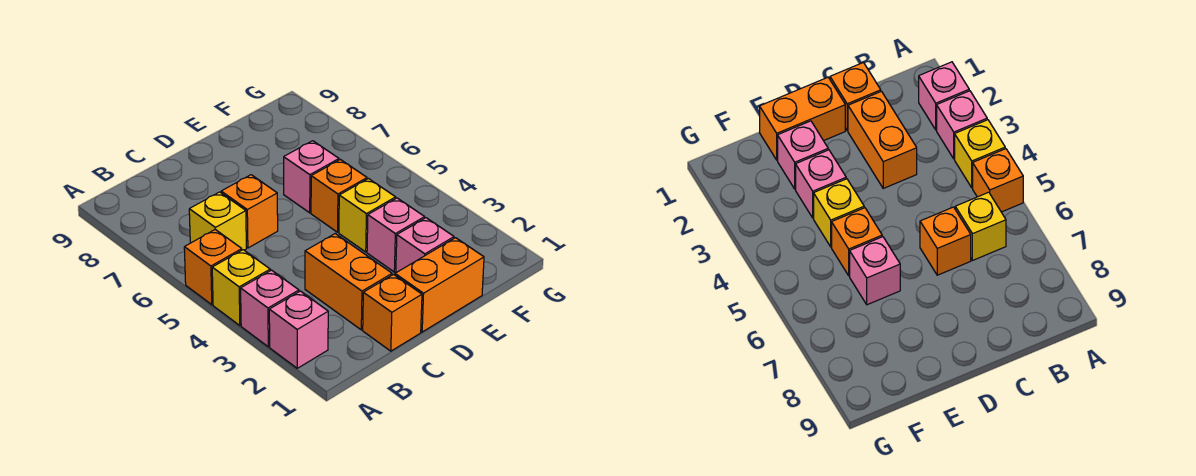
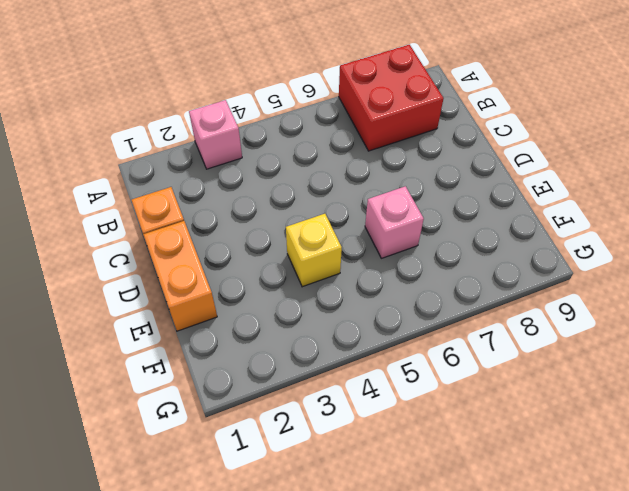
red brick A7:B8 level 1 -> none
none -> pink brick A2 level 1
none -> yellow brick A4 level 1
none -> orange brick A5 level 1

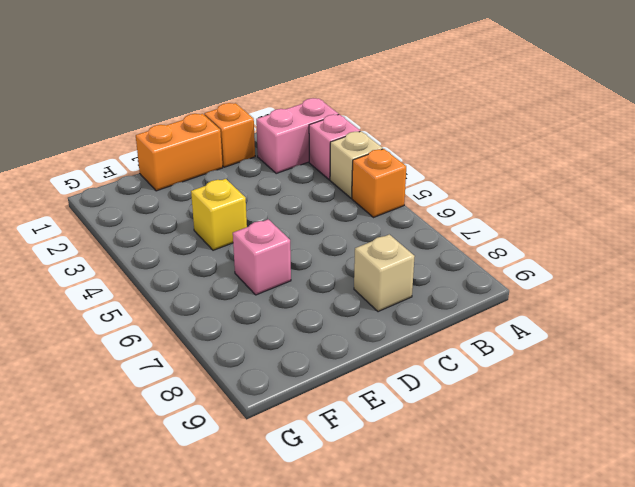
pink brick A2:B2 level 1 -> pink brick A2 level 1
tan brick A4 level 1 -> yellow brick A4 level 1
tan brick C8 level 1 -> none
none -> yellow brick B6 level 1
none -> orange brick C2:C3 level 1
none -> orange brick C6 level 1

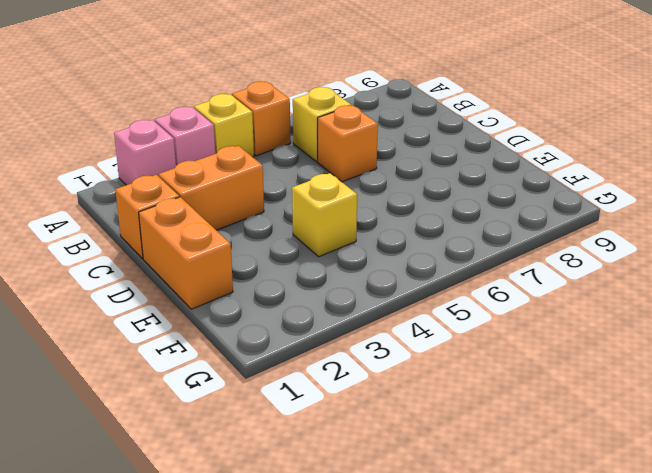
none -> pink brick E2 level 1
none -> pink brick E3 level 1
none -> orange brick E5 level 1

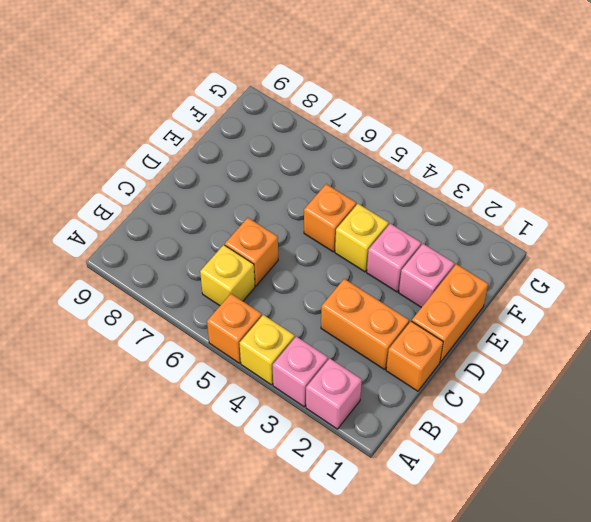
none -> pink brick E6 level 1

